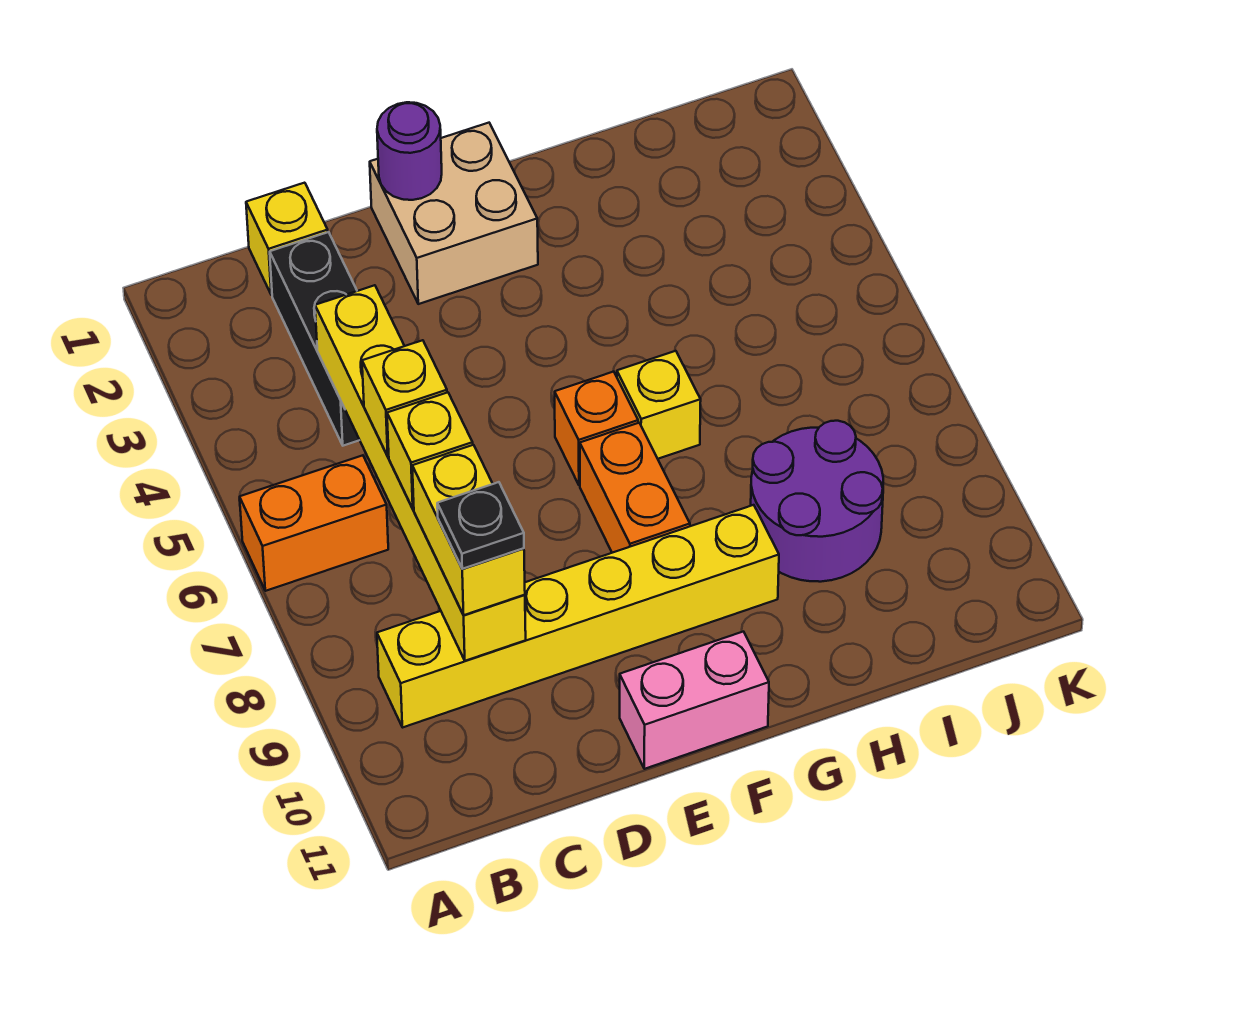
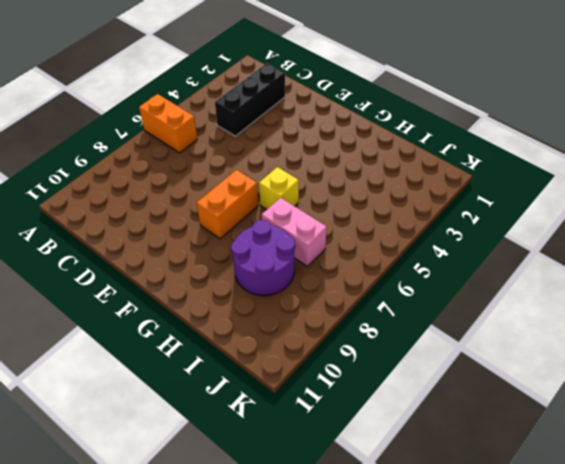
pink brick H7:I7 level 1 -> pink brick E11:F11 level 1
none -> yellow brick B9:G9 level 1
none -> yellow brick C1 level 1
none -> tan brick E1:F2 level 1

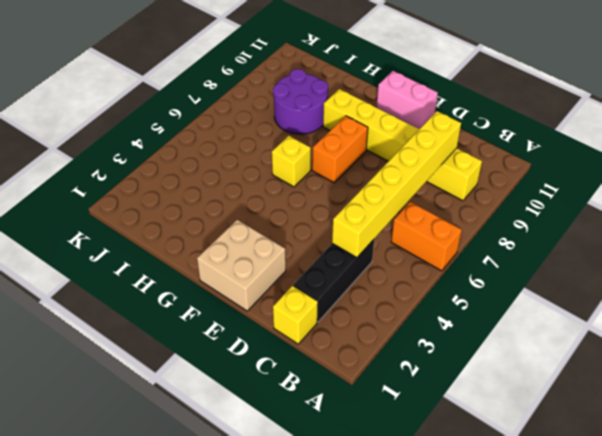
none -> orange brick F6 level 1
none -> purple round brick E1 level 2
none -> yellow brick C6 level 3

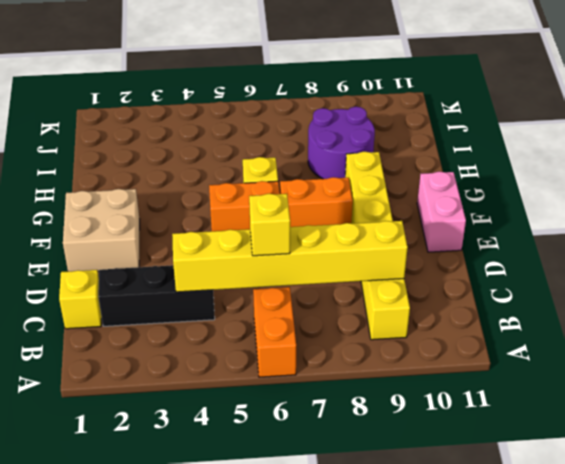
orange brick F5:F6 level 1 -> orange brick F6 level 1
none -> purple round brick E1 level 2
none -> yellow brick C7 level 3
none -> yellow brick C8:C9 level 3

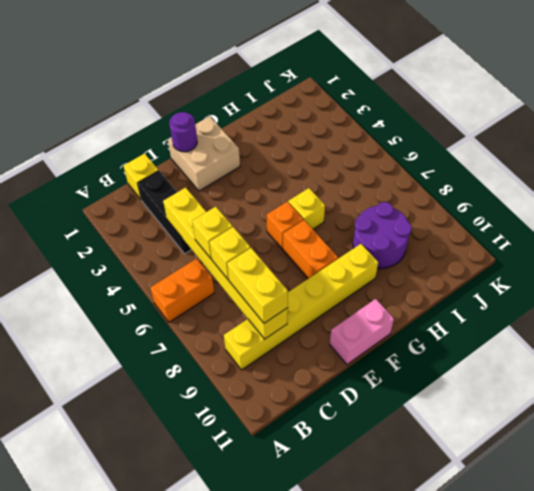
none -> black plate C9 level 4

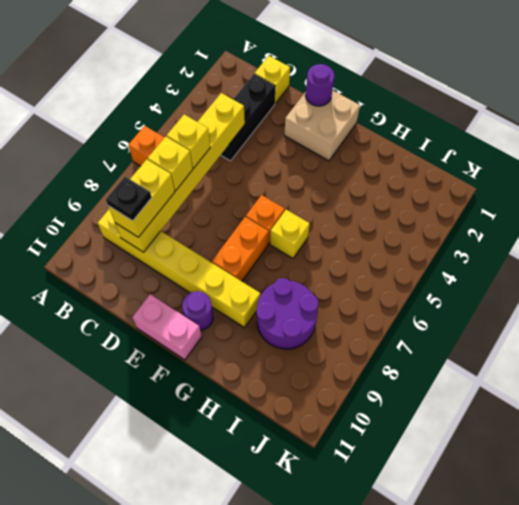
purple round brick F10 level 1 -> none

